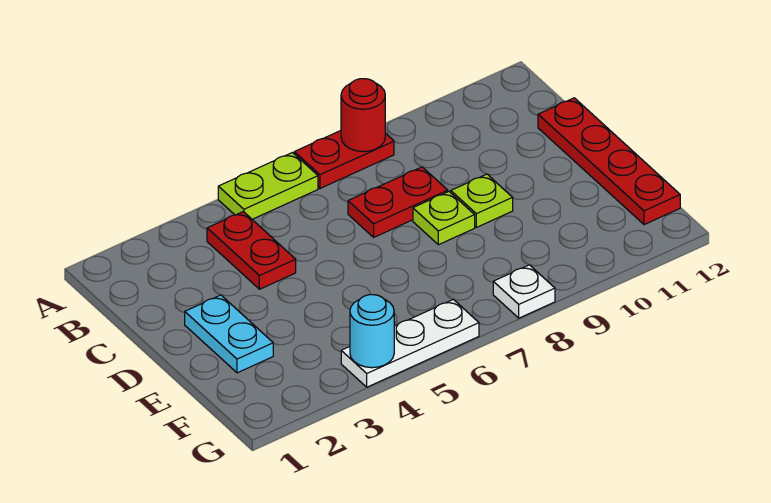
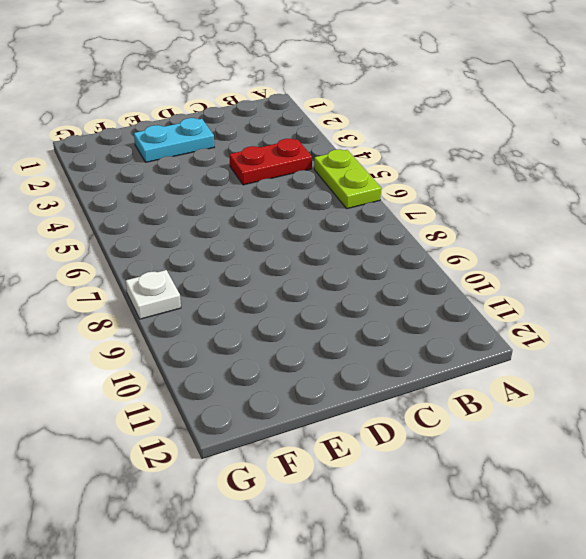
none -> red plate A7:A8 level 1
none -> red plate C7:C8 level 1
none -> red plate C12:F12 level 1

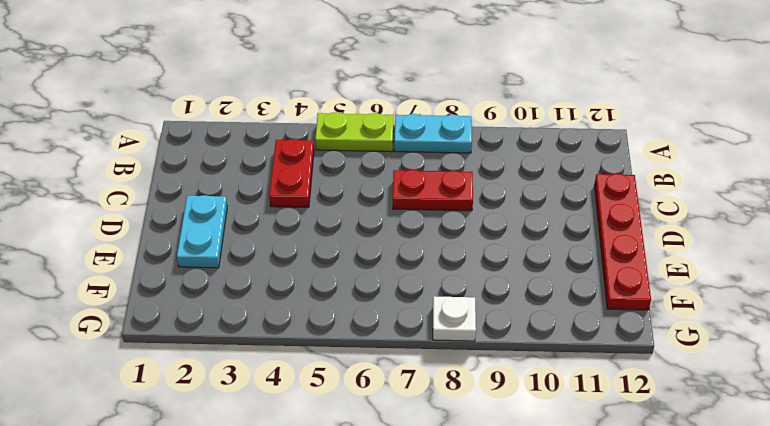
cyan plate A7:A8 level 1 -> red plate A7:A8 level 1
none -> lime plate D8 level 1
none -> lime plate D9 level 1
none -> white plate G4:G6 level 1

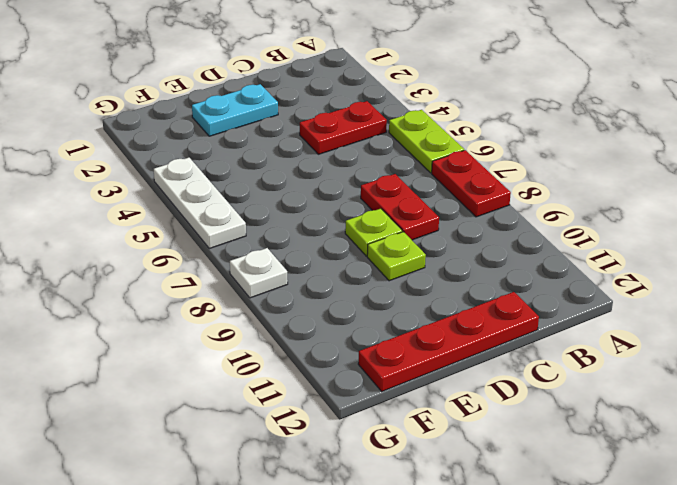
none -> red round brick A8 level 2
none -> cyan round brick G4 level 2

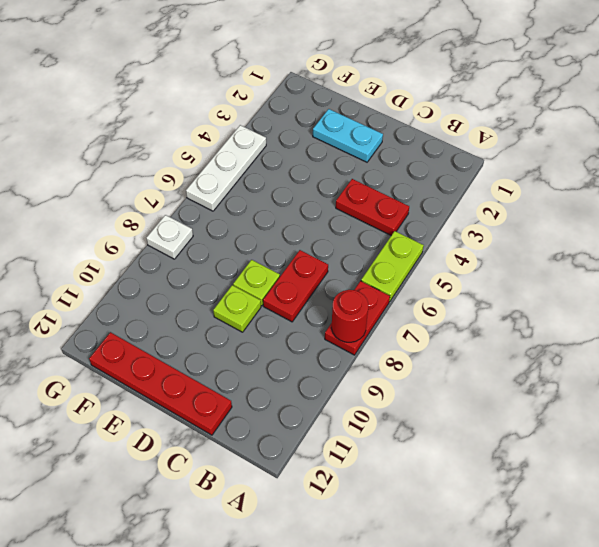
none -> cyan round brick G4 level 2

